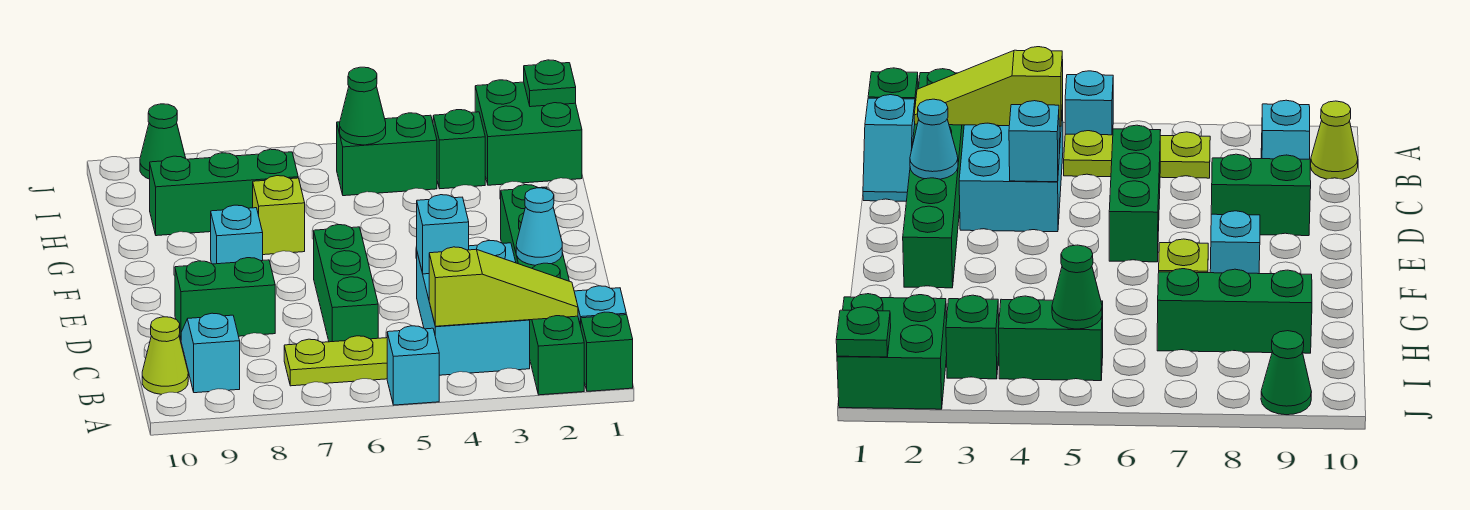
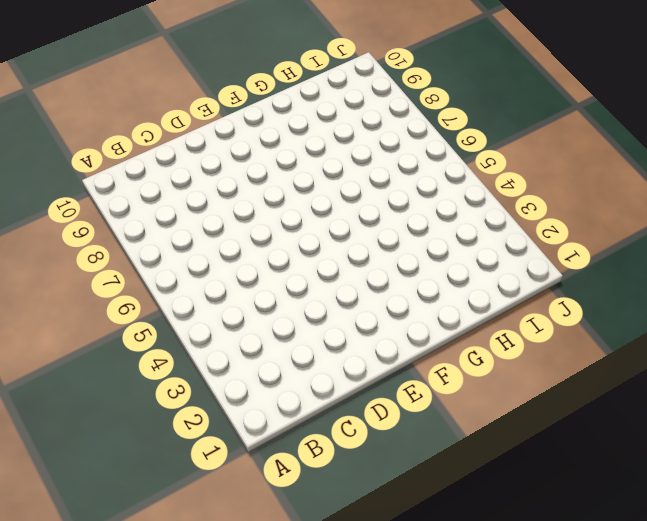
none -> green brick A1 level 1
none -> green brick A2:F2 level 1
none -> cyan brick A5 level 1

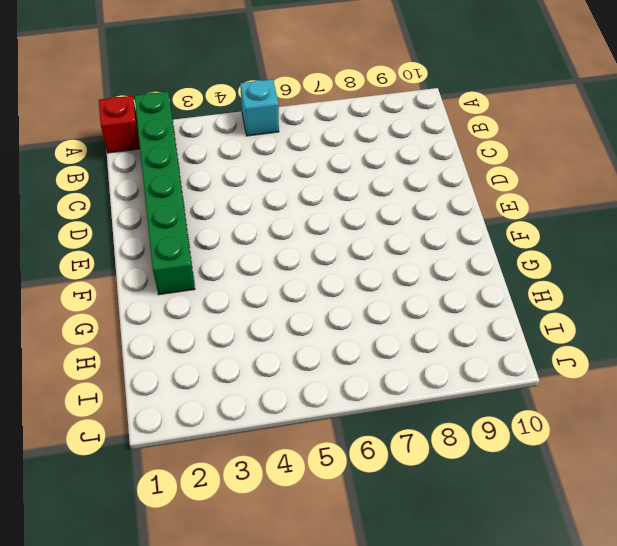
red brick A1 level 1 -> green brick A1 level 1
none -> cyan slope B1:C1 level 1 top B
none -> cyan brick B3:D4 level 1
none -> lime plate B5:B7 level 1

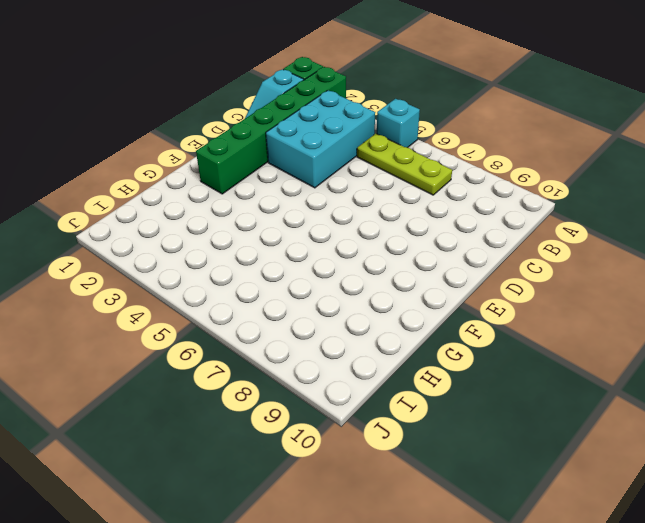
none -> cyan slope B9:C9 level 1 top B
none -> lime cone B10 level 1
none -> green brick C6:E6 level 1

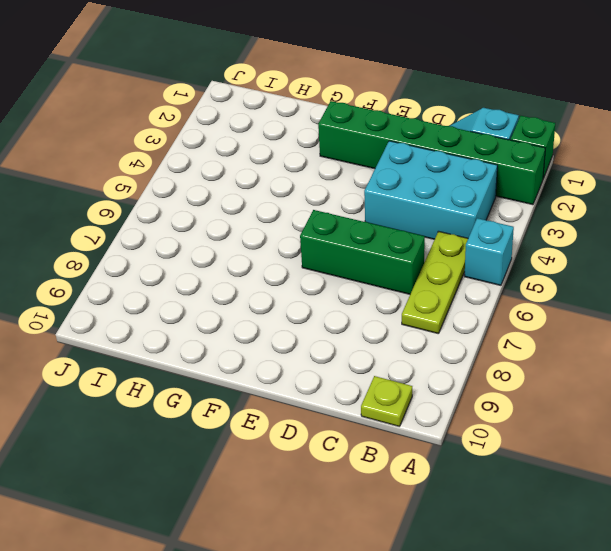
lime plate B10 level 1 -> lime cone B10 level 1
none -> cyan slope B9:C9 level 1 top B
none -> green brick D8:D9 level 1
none -> cyan brick F8 level 1

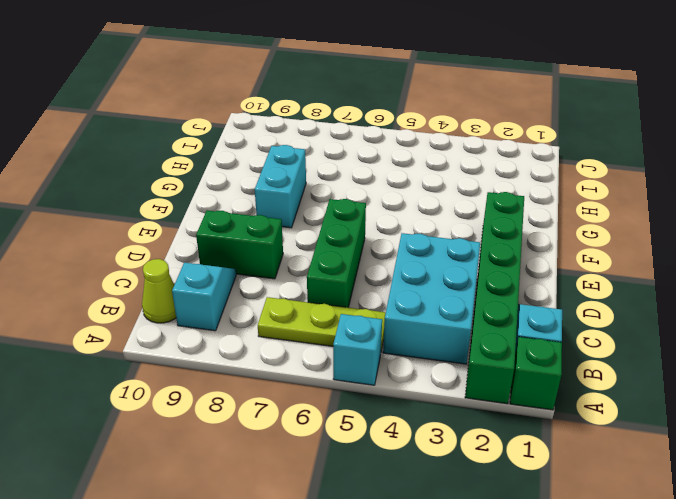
cyan brick F8:G8 level 1 -> cyan brick F8 level 1
none -> lime brick G7 level 1
none -> green brick H7:H9 level 1
none -> green brick I1:J2 level 1

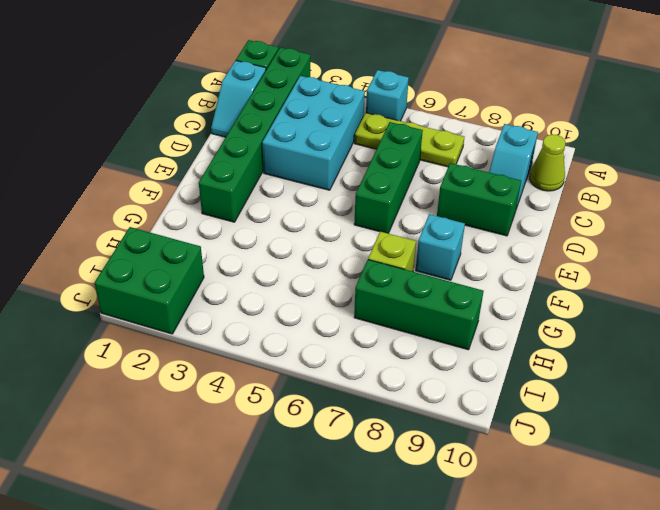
none -> green brick I3 level 1
none -> green brick I4:I5 level 1
none -> green cone J9 level 1

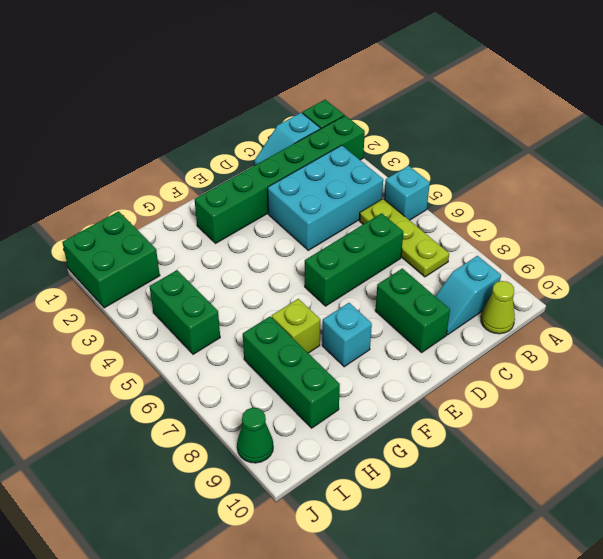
none -> green brick I3 level 1
none -> lime slope B2:B4 level 2 top 4
none -> cyan cone D2 level 2

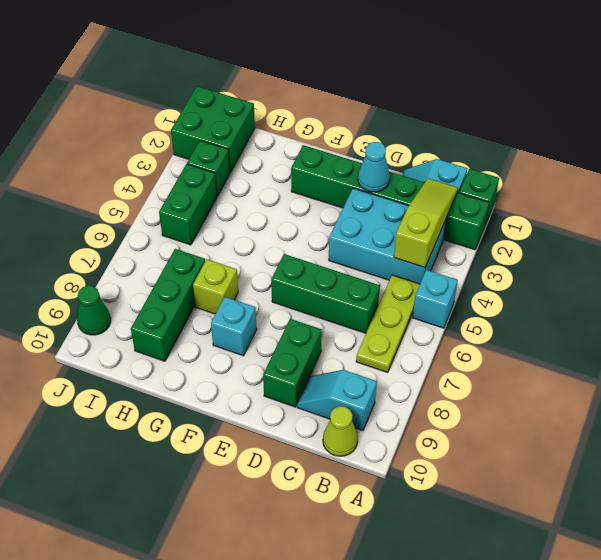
none -> cyan brick D4 level 2
none -> green cone I5 level 2
none -> green plate J1 level 2

